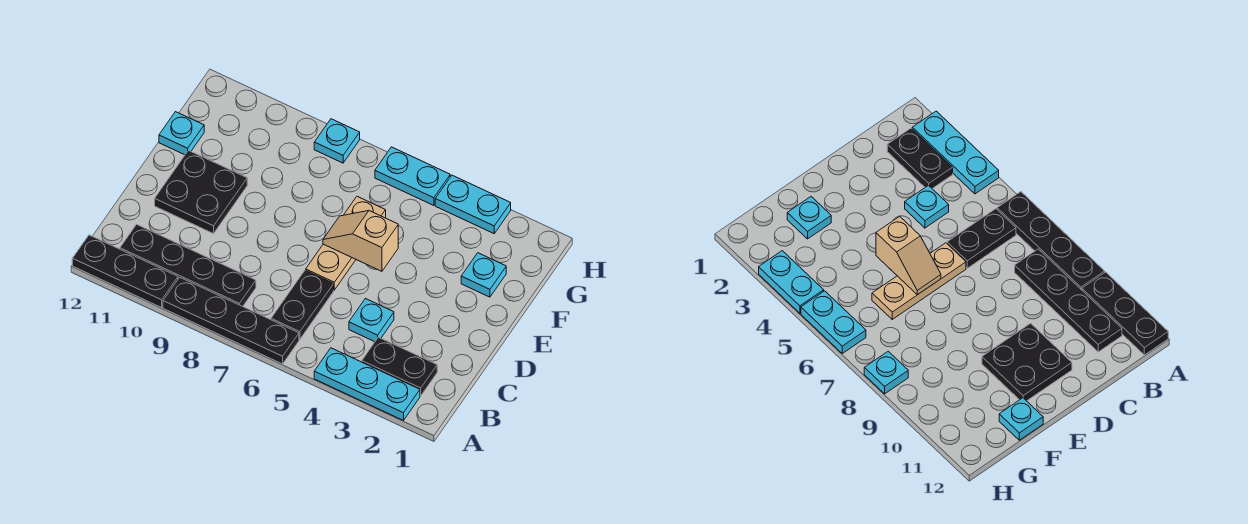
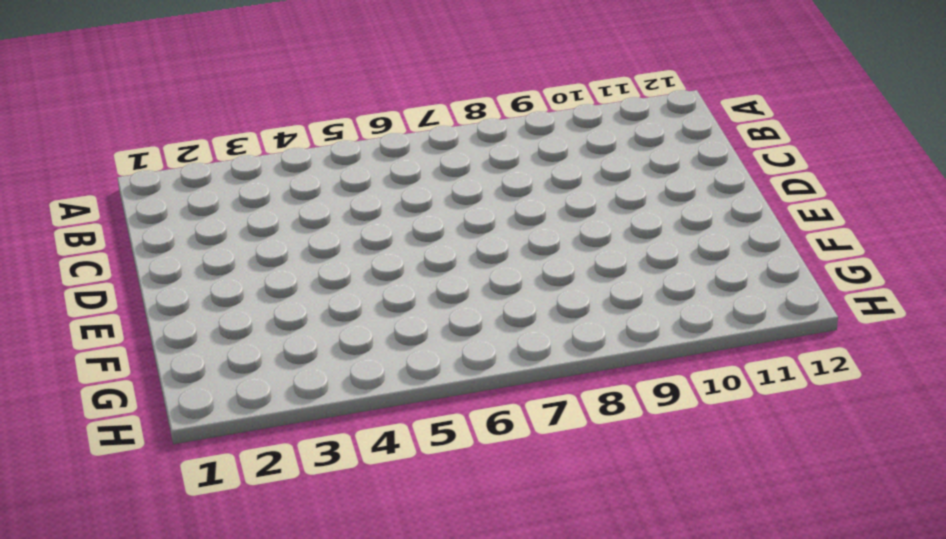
none -> cyan plate A2:A4 level 1
none -> black plate A6:A9 level 1
none -> black plate A10:A12 level 1

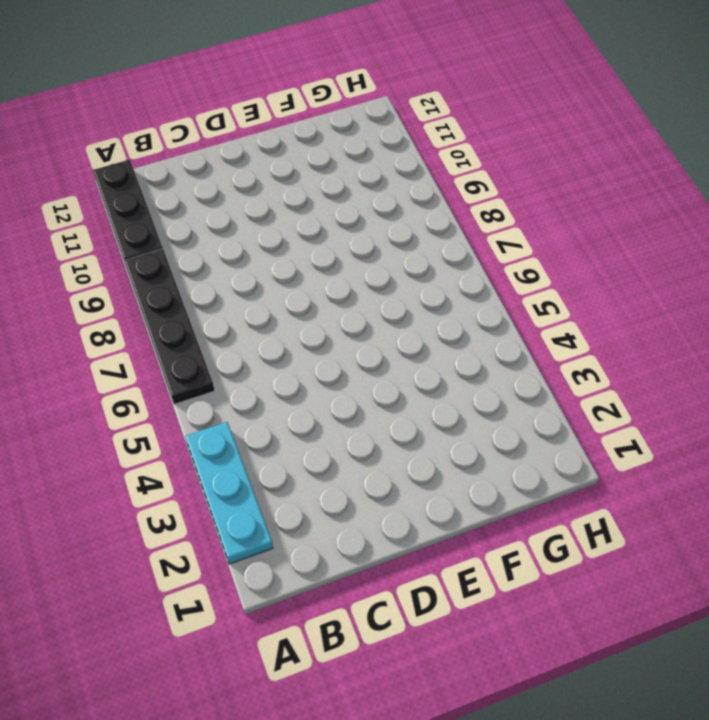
none -> black plate B2:B3 level 1
none -> black plate B6:C6 level 1
none -> black plate B8:B11 level 1

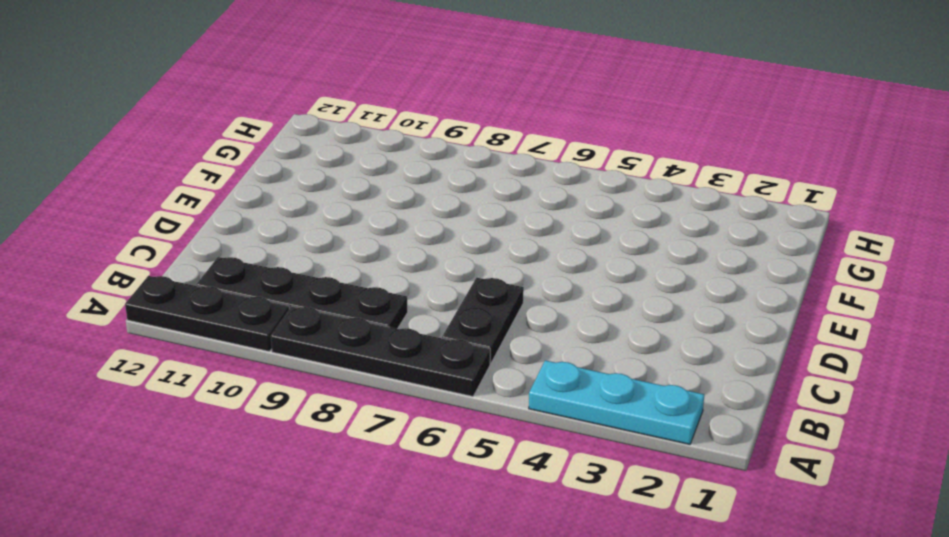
none -> black plate B2:B3 level 1
none -> cyan plate C4 level 1
none -> tan plate D6:F6 level 1

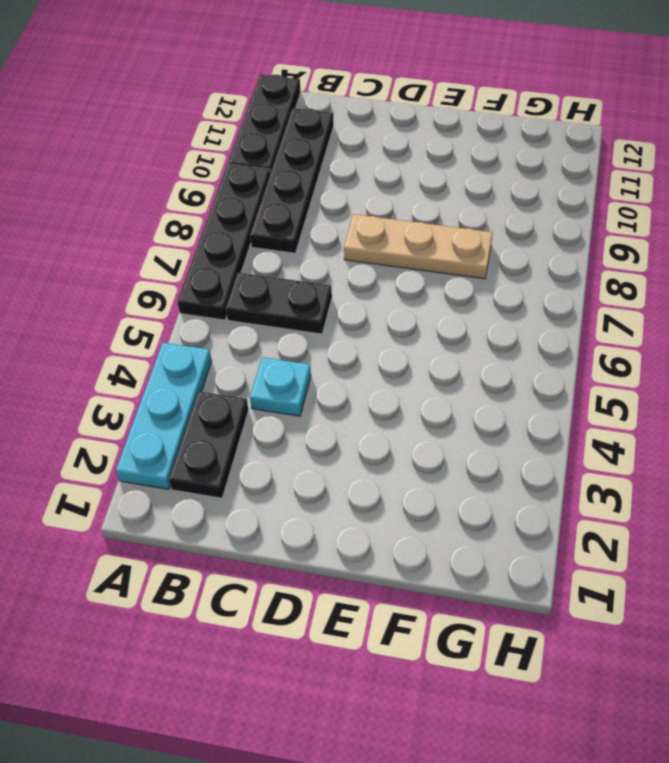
tan plate D8:F8 level 1 -> tan plate D6:F6 level 1
none -> black plate D10:E11 level 1
none -> cyan plate F2 level 1
none -> cyan plate F12 level 1

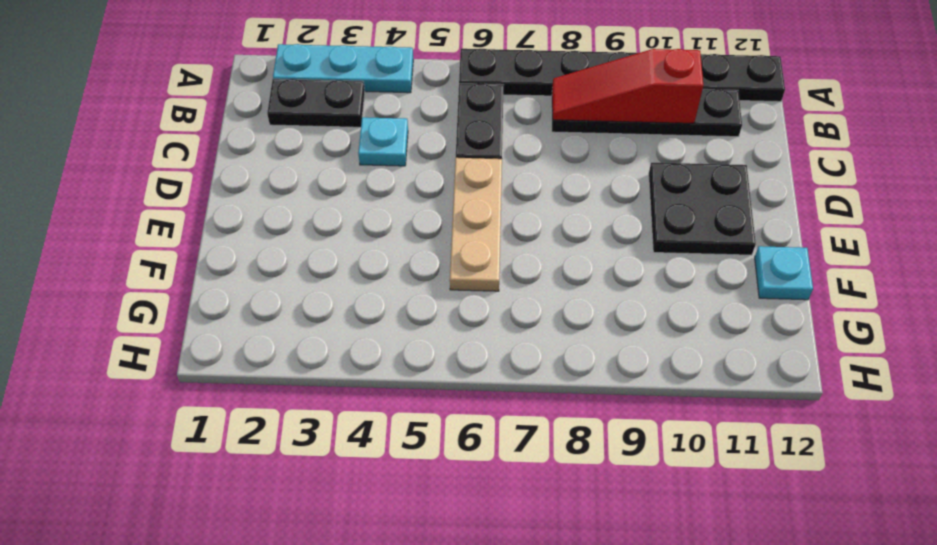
red slope B8:B10 level 2 top 10 -> none
none -> cyan plate F2 level 1
none -> cyan plate H3:H4 level 1
none -> cyan plate H5:H6 level 1

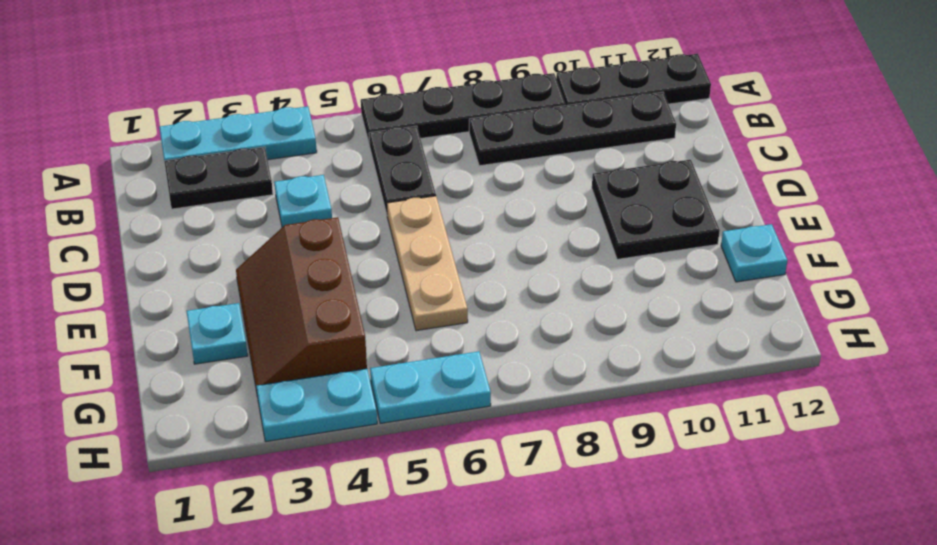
brown slope E3:G4 level 1 top 4 -> none
none -> cyan plate H8 level 1
none -> tan slope E5:E6 level 2 top 5

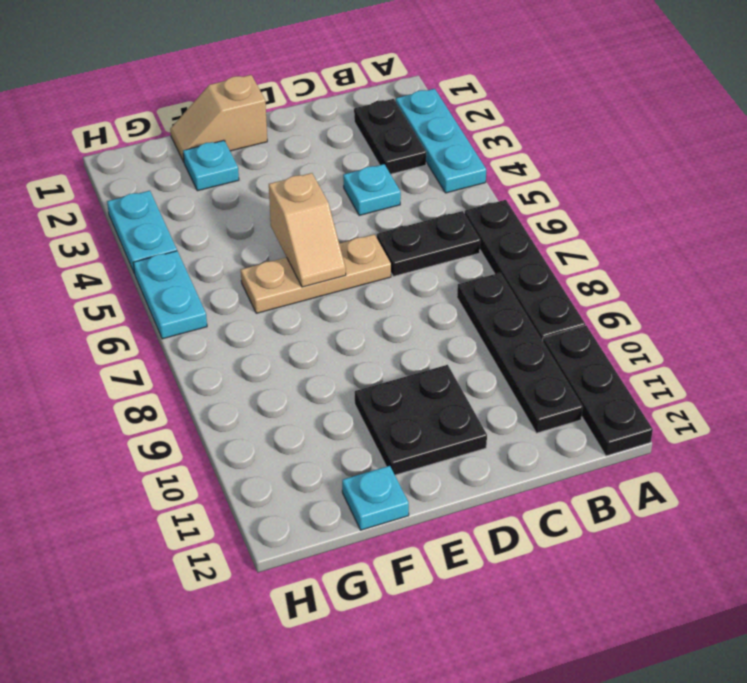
tan slope E1:F1 level 1 top E -> none
none -> cyan plate H8 level 1

